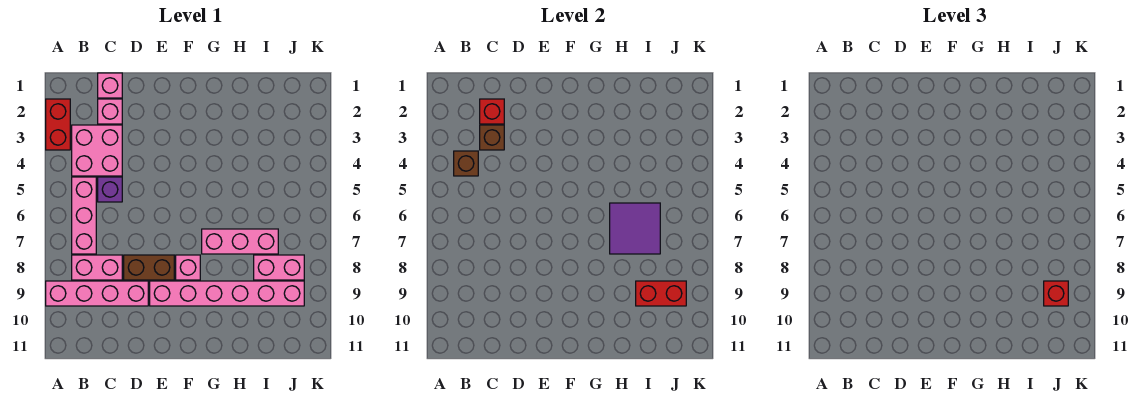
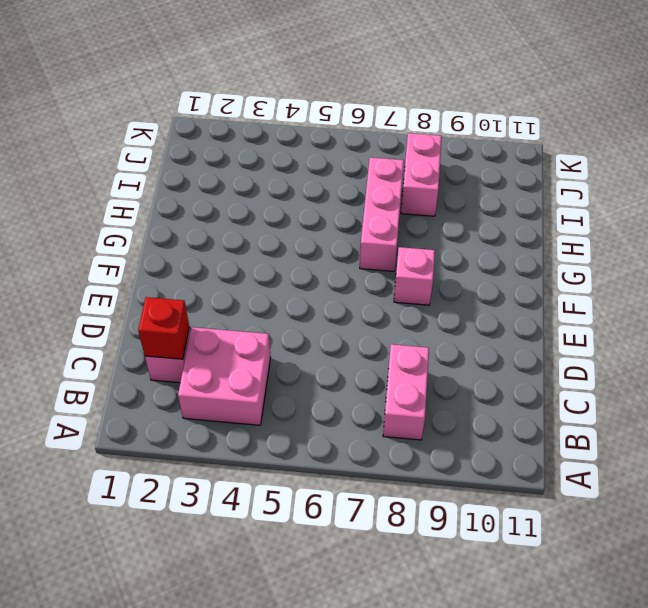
none -> red brick A2:A3 level 1
none -> pink brick A9:D9 level 1
none -> pink brick B5:B7 level 1

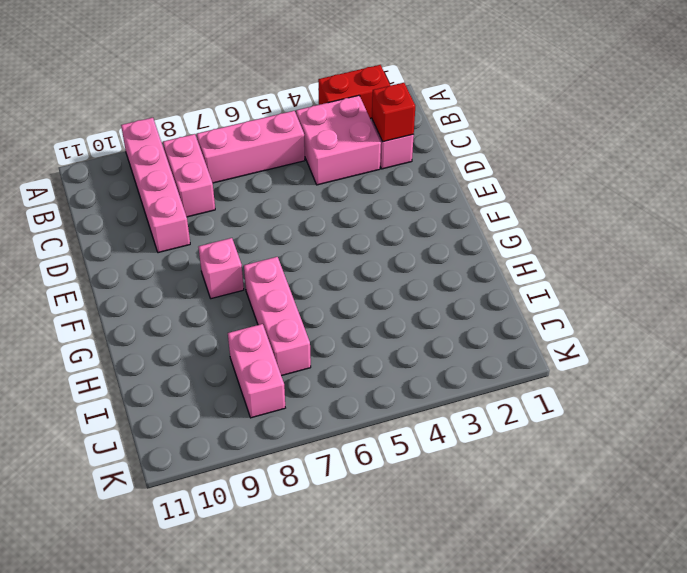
none -> pink brick C1 level 1
none -> purple brick C5 level 1
none -> brown brick D8:E8 level 1

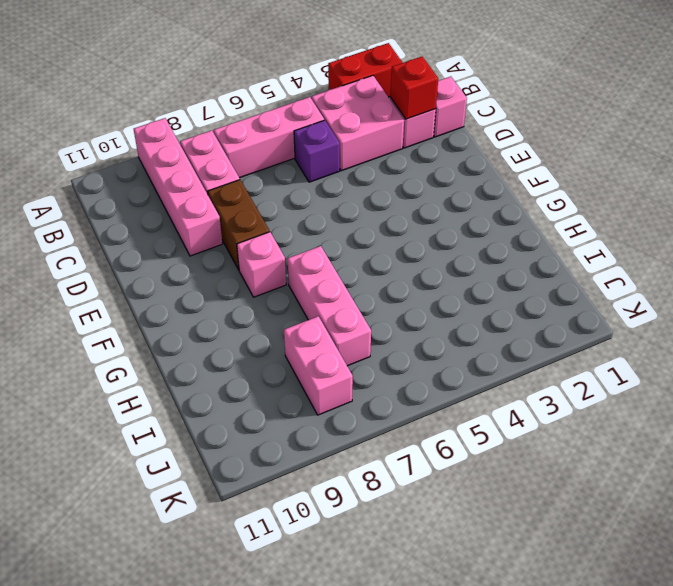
none -> pink brick E9:J9 level 1
none -> brown brick B4 level 2
none -> brown brick C3 level 2

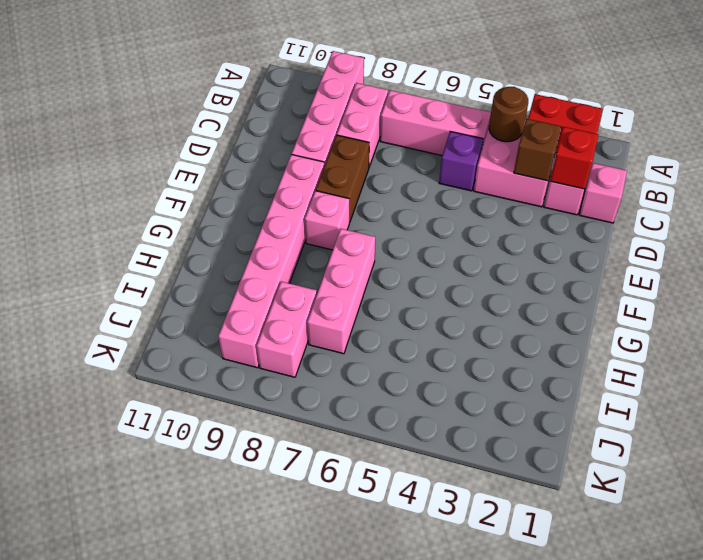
brown round brick B4 level 2 -> brown brick B4 level 2
none -> purple tile H6:I7 level 2
none -> red brick I9:J9 level 2
none -> red brick J9 level 3

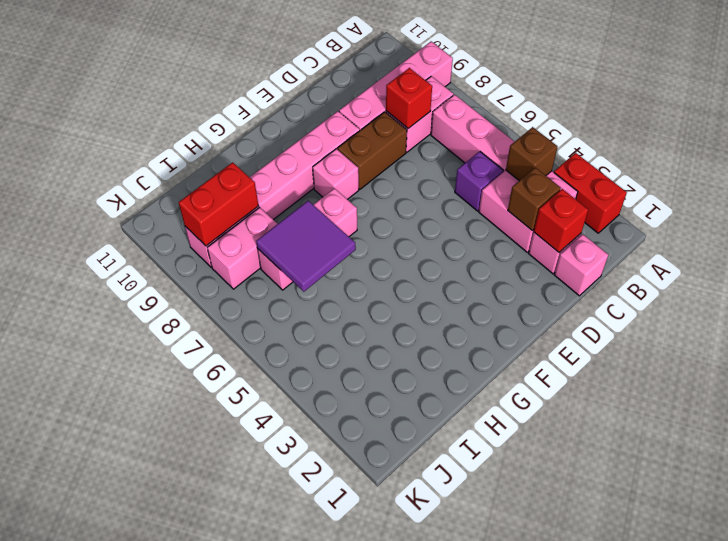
red brick C8 level 2 -> red brick J9 level 3

